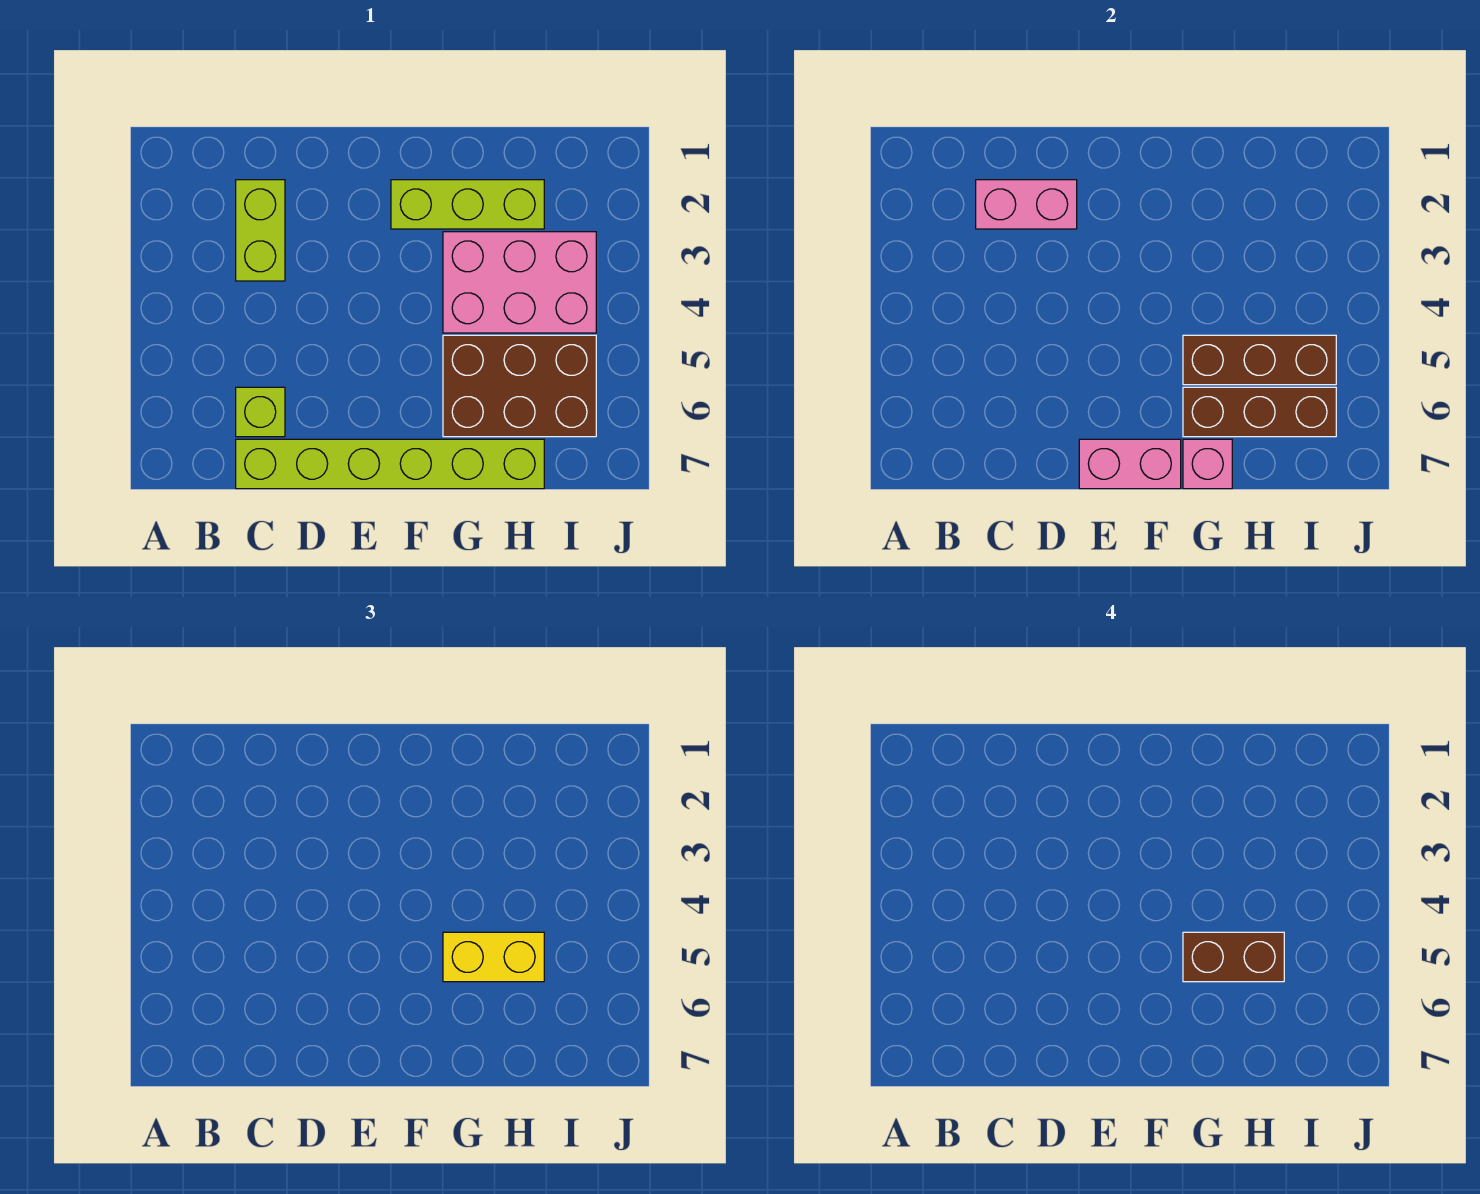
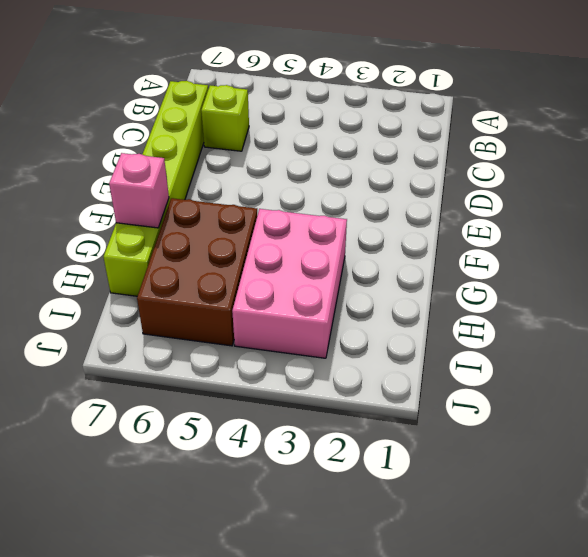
none -> lime brick C2:C3 level 1
none -> lime brick F2:H2 level 1
none -> pink brick C2:D2 level 2

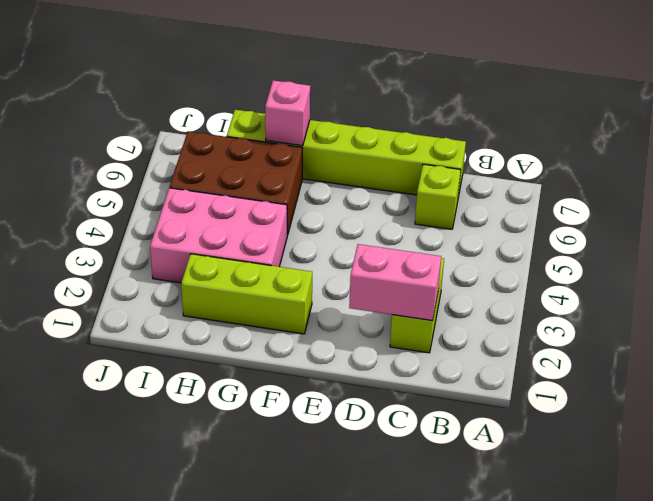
none -> pink brick E7:F7 level 2
none -> brown brick G5:I5 level 2
none -> brown brick G6:I6 level 2

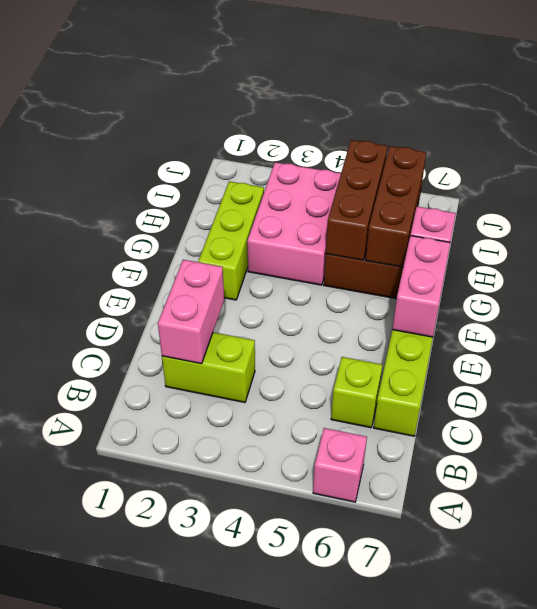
pink brick A6 level 1 -> none
none -> yellow brick G5:H5 level 3
none -> brown brick G5:H5 level 4

